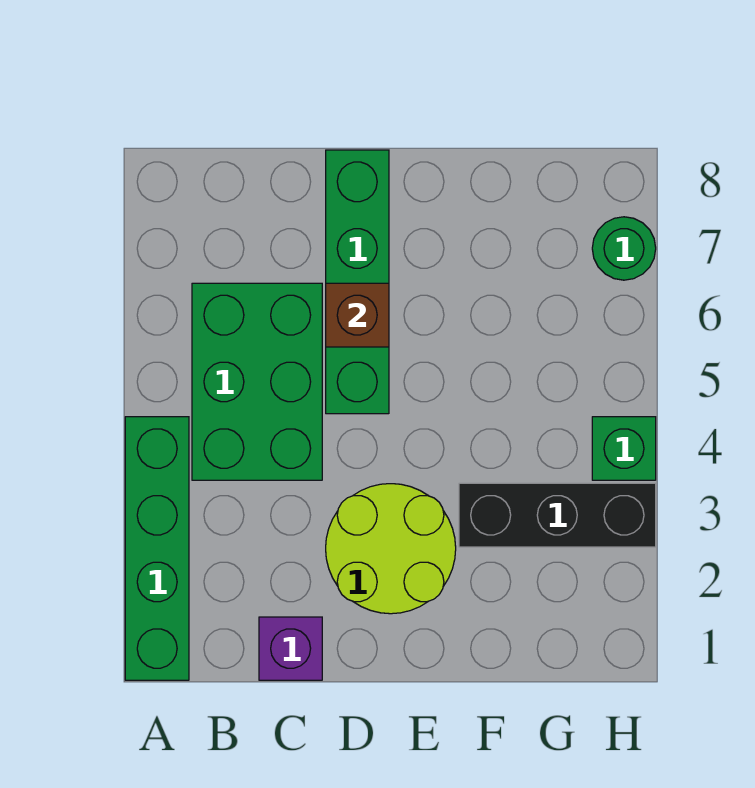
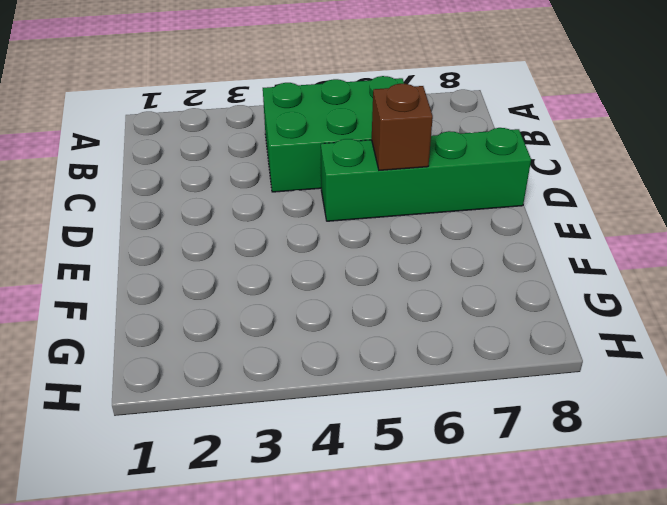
none -> green brick A1:A4 level 1
none -> purple brick C1 level 1

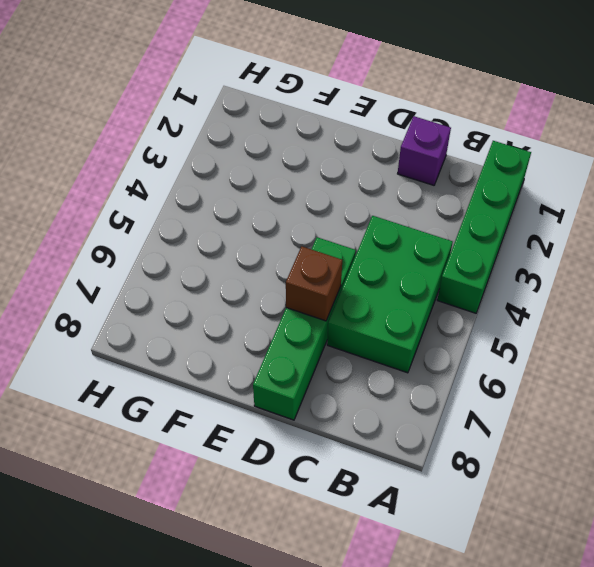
none -> lime round brick D2:E3 level 1
none -> black brick F3:H3 level 1

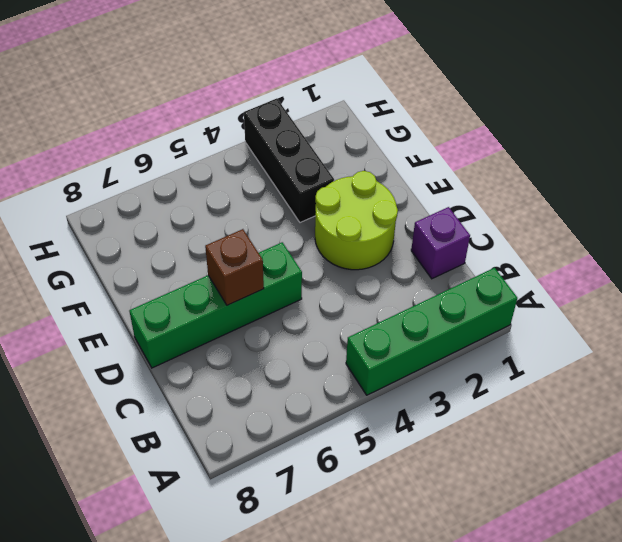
none -> green brick B4:C6 level 1
none -> green brick H4 level 1

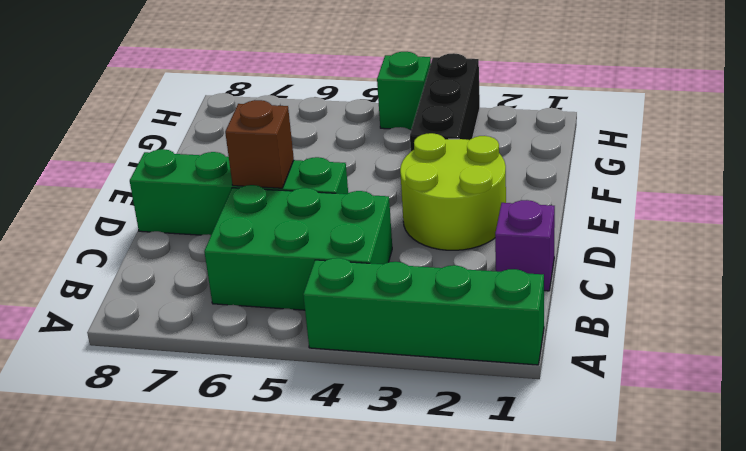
none -> green round brick H7 level 1

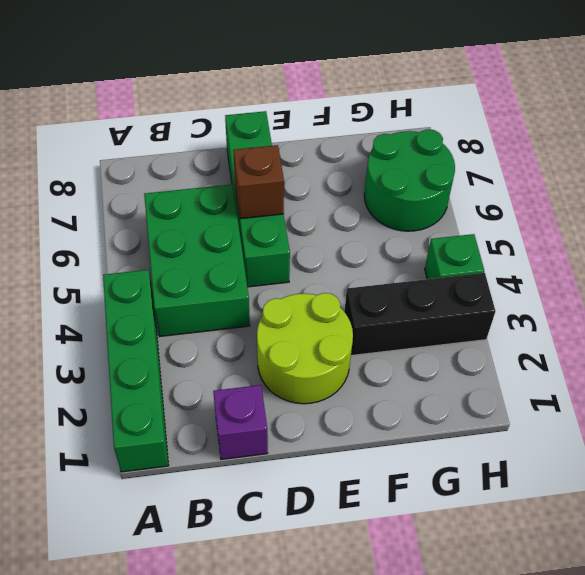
green round brick G6:H7 level 1 -> green round brick H7 level 1

